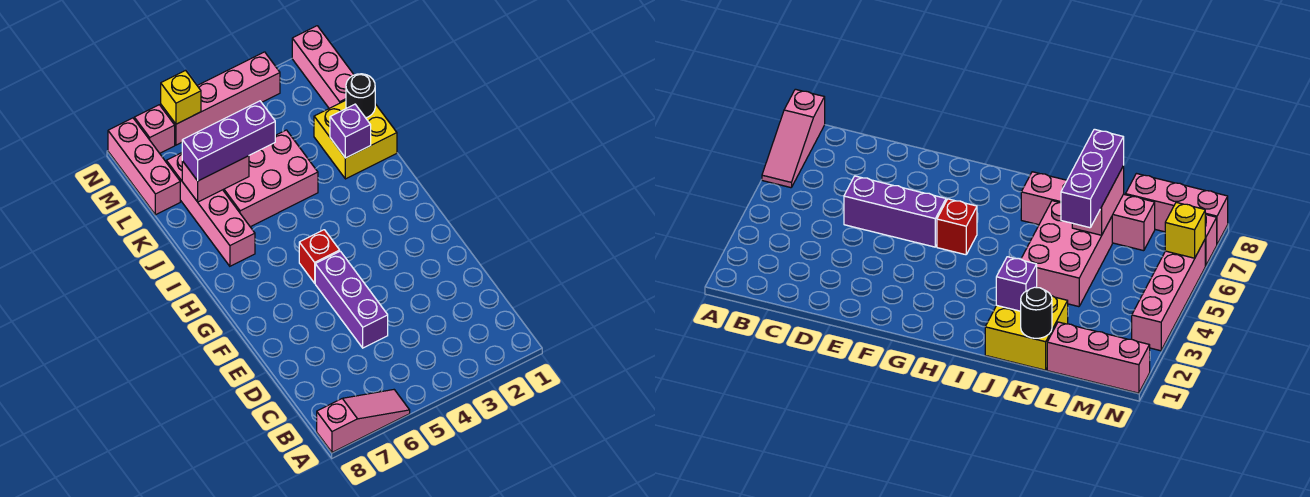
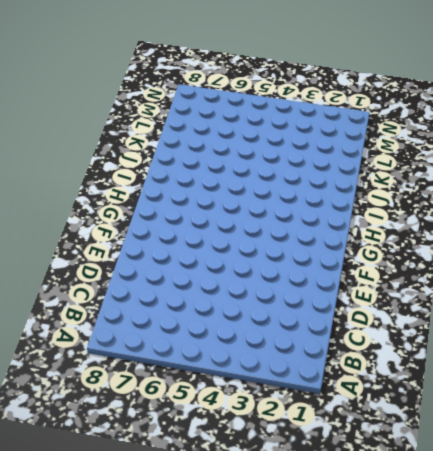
none -> pink slope A6:A8 level 1 top 8
none -> purple brick D5:F5 level 1
none -> red brick G5 level 1

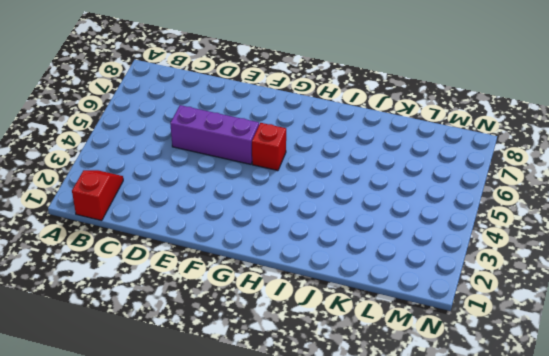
red slope B1:B2 level 1 top 1 -> none
none -> pink slope A6:A8 level 1 top 8
none -> pink brick I7:L7 level 1
none -> yellow brick J1:K2 level 1

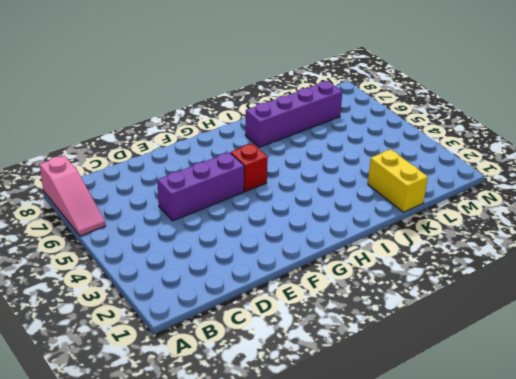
purple brick I7:L7 level 1 -> pink brick I7:L7 level 1
yellow brick K1:K2 level 1 -> yellow brick J1:K2 level 1
none -> pink brick J4:K6 level 1
none -> pink brick L1:N1 level 1
none -> pink brick L8:N8 level 1

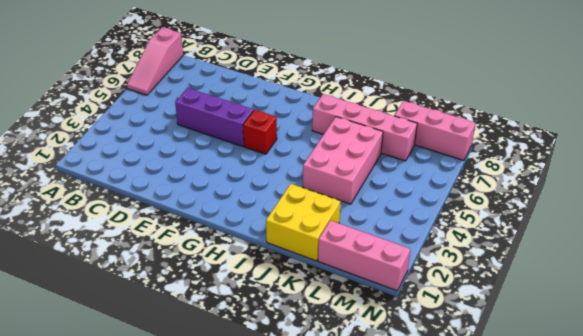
none -> pink brick N3:N6 level 1
none -> pink brick N7 level 1
none -> purple brick J2 level 2

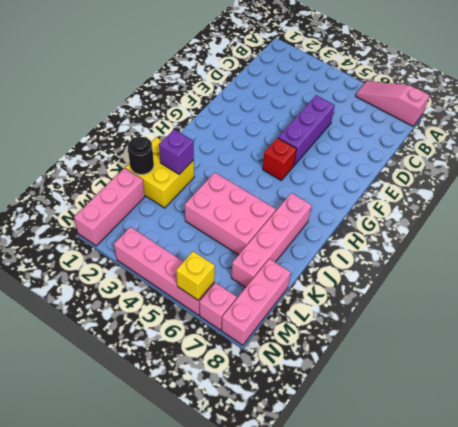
none -> pink brick K6:K7 level 2
none -> purple brick K5:K7 level 3

